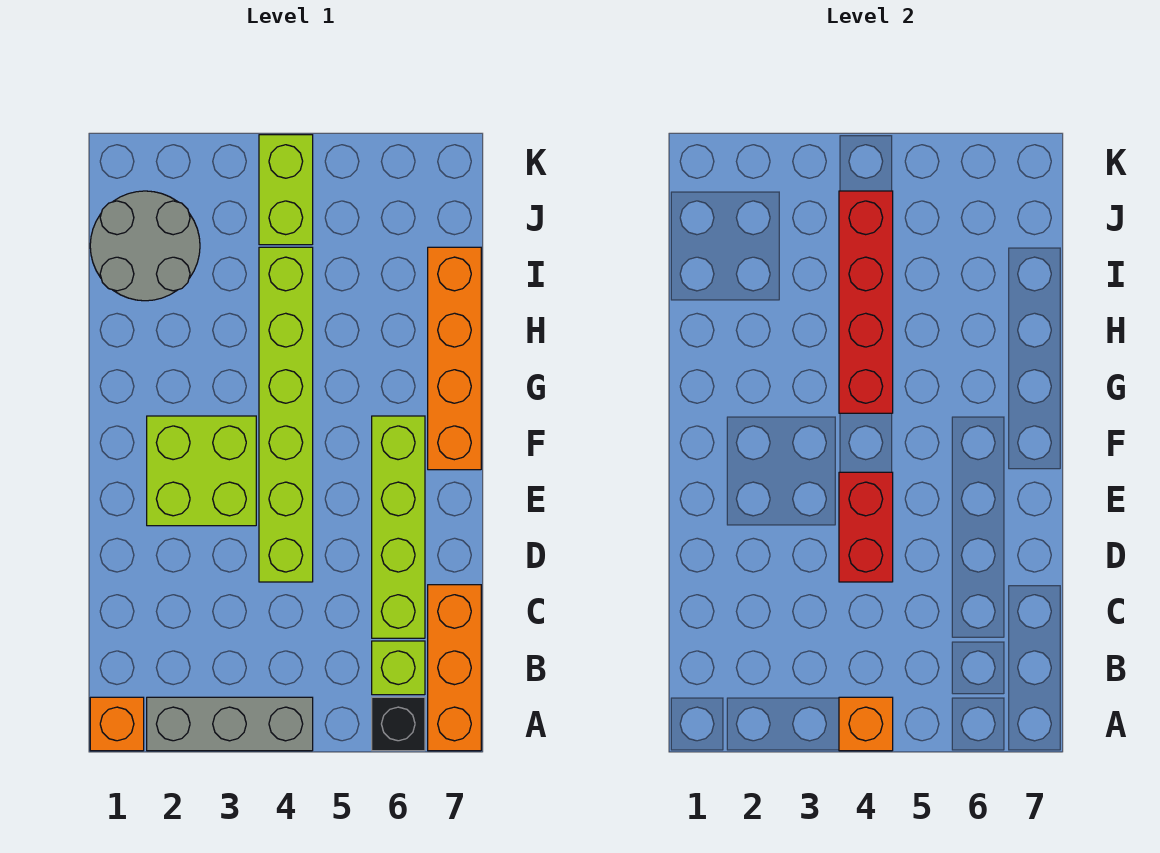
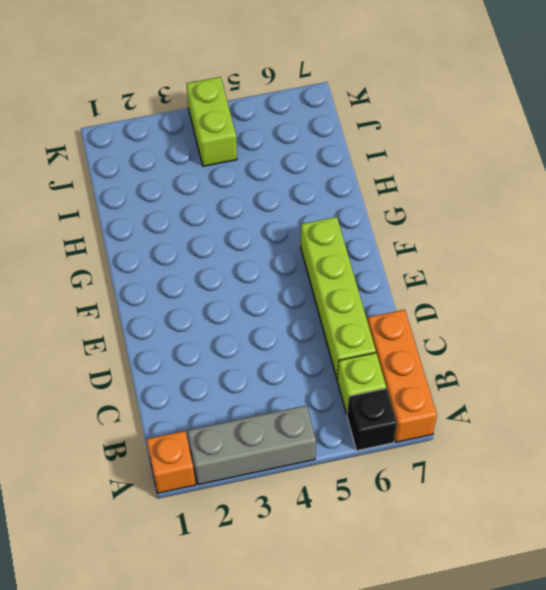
none -> lime brick D4:I4 level 1
none -> lime brick E2:F3 level 1
none -> orange brick F7:I7 level 1

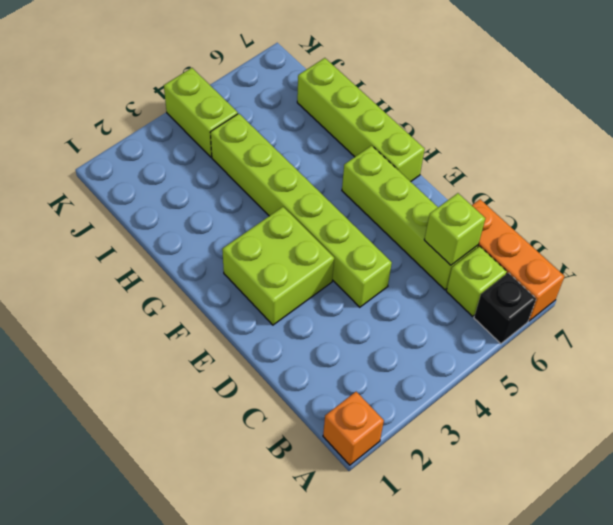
lime brick C6 level 2 -> none
lime brick F7:I7 level 1 -> orange brick F7:I7 level 1
none -> grey brick A2:A4 level 1
none -> grey round brick I1:J2 level 1
none -> orange brick A4 level 2

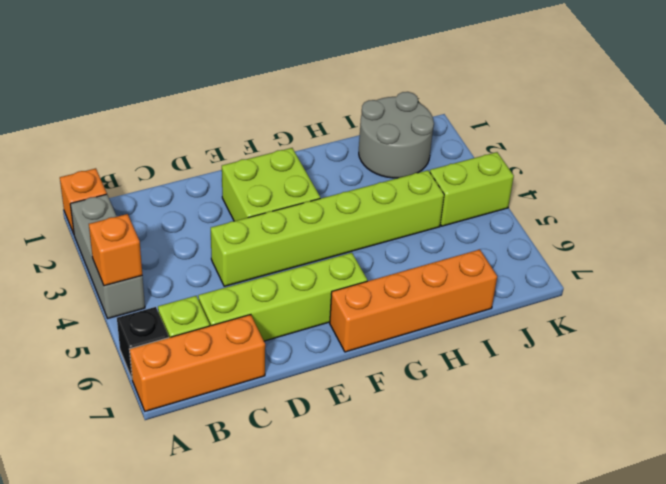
none -> red brick D4:E4 level 2
none -> red brick G4:J4 level 2

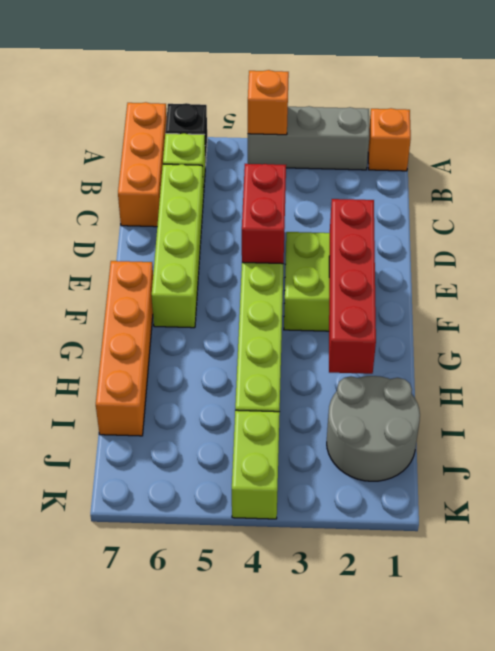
red brick E2:H2 level 2 -> red brick G4:J4 level 2

